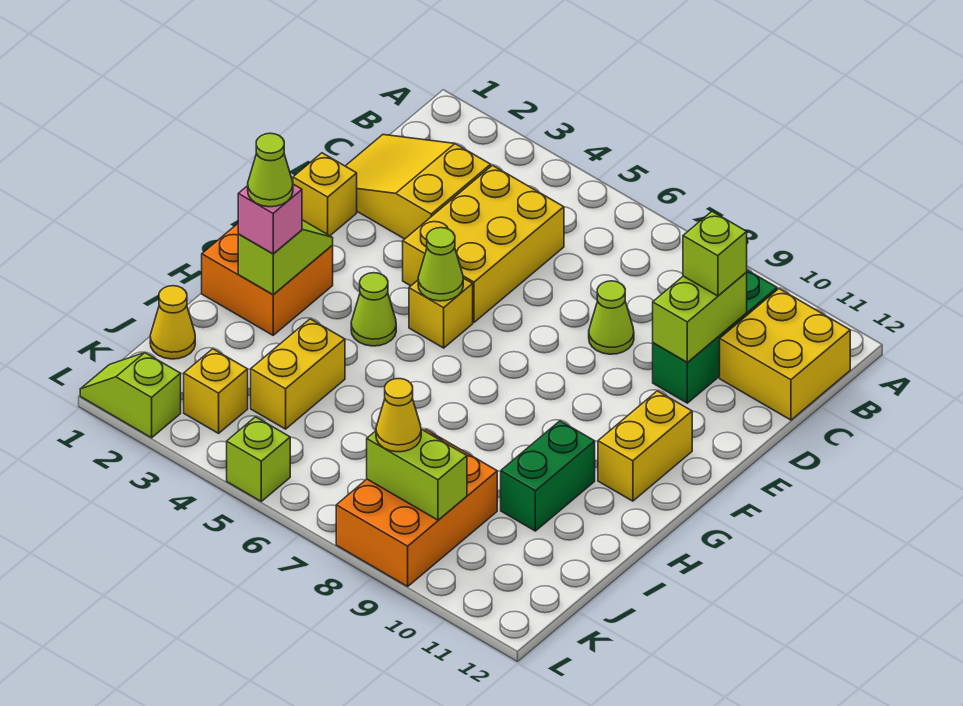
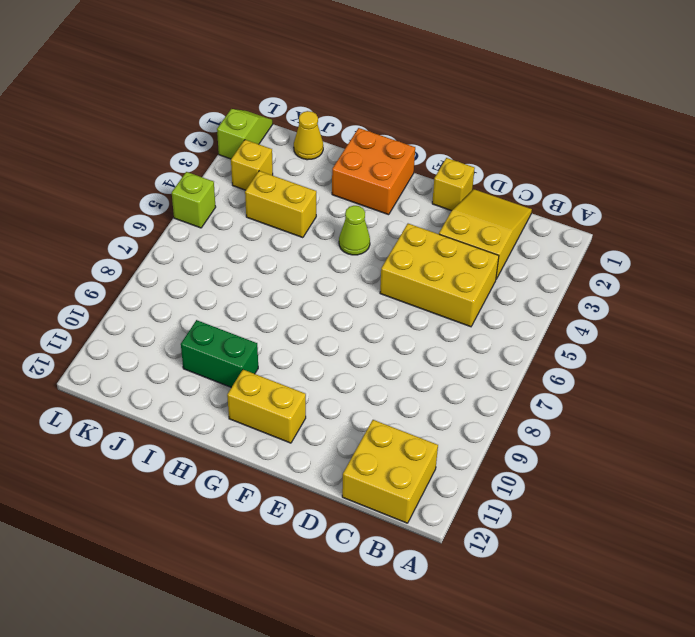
none -> green brick B10:D10 level 1
none -> lime cone D8 level 1
none -> yellow brick F5 level 1

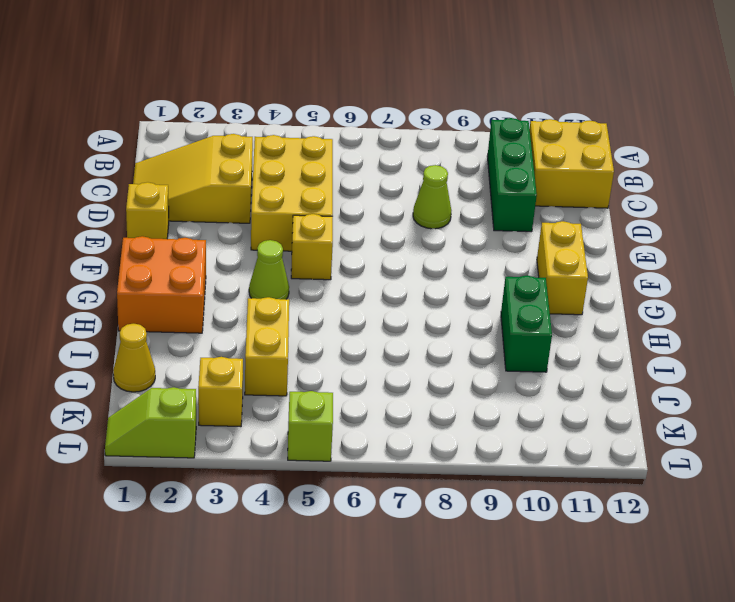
none -> orange brick J8:L9 level 1
none -> lime brick C10:D10 level 2
none -> lime cone F5 level 2

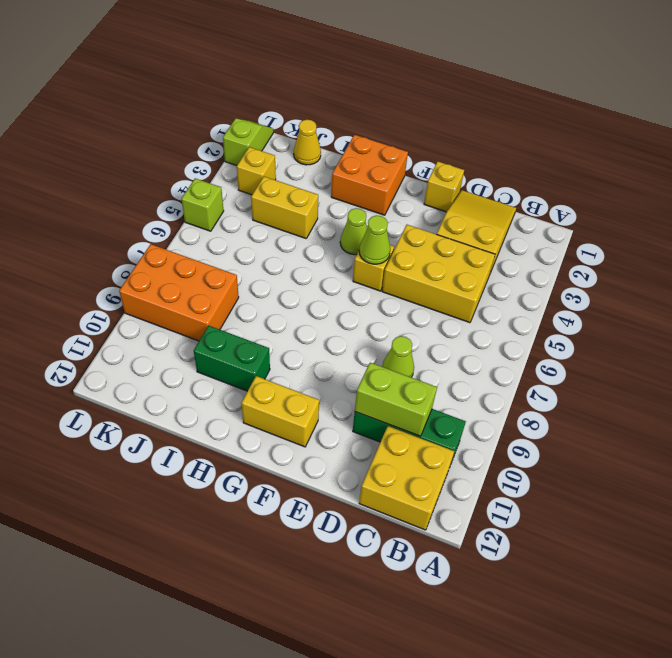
none -> lime slope G2:H2 level 2 top H
none -> lime brick K8:K9 level 2
none -> lime brick C10 level 3

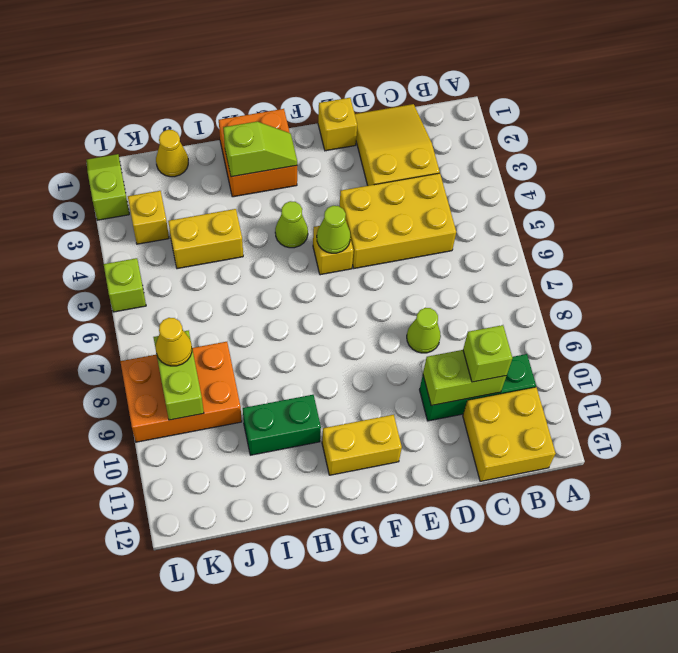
none -> pink brick H2 level 3
none -> lime cone H2 level 4

